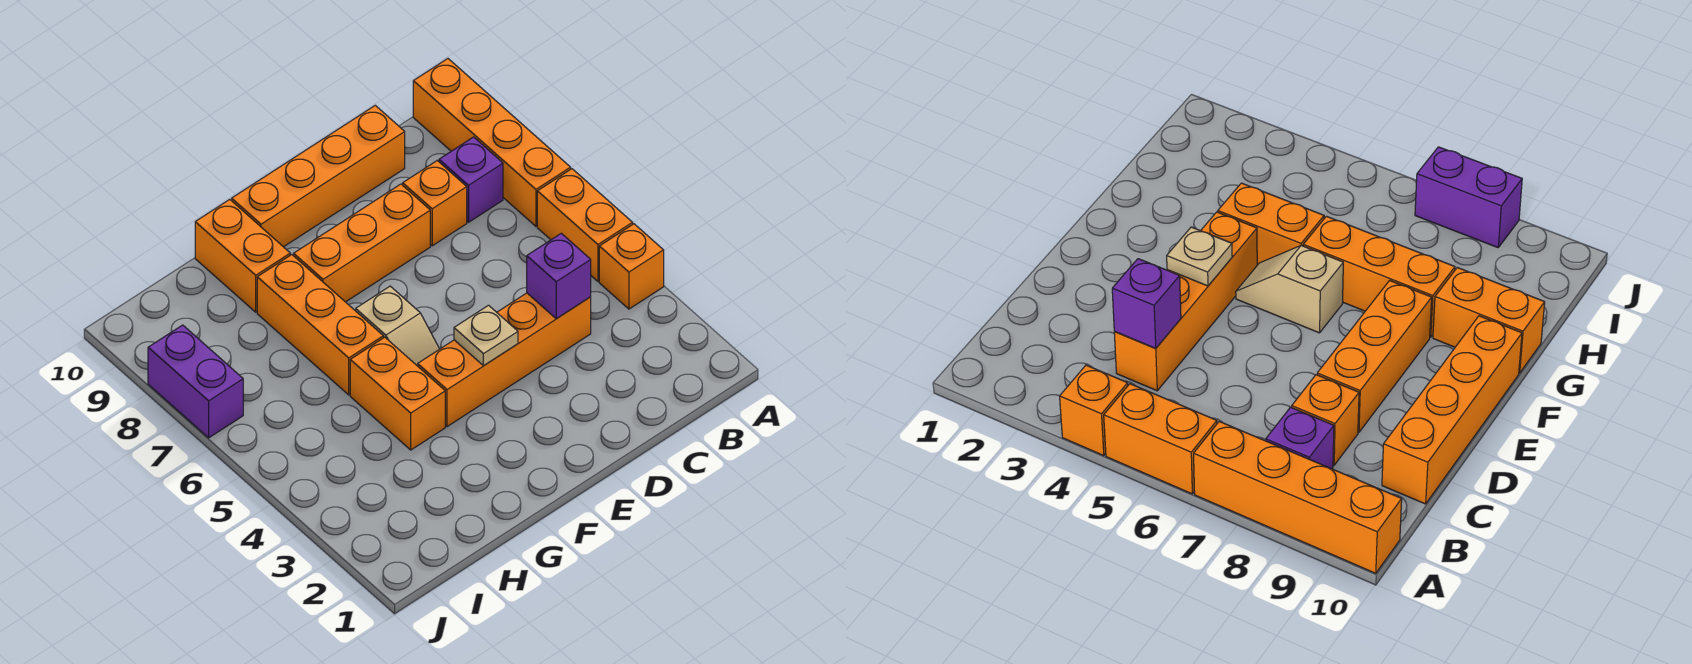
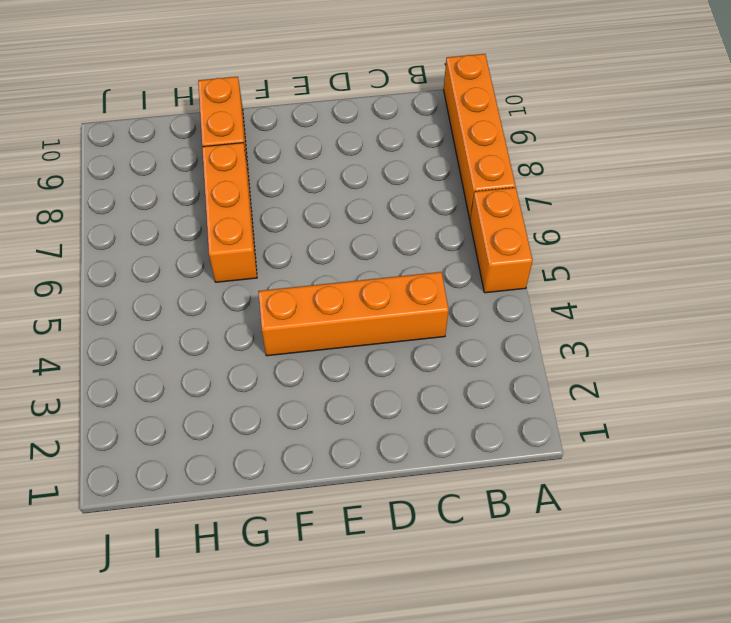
none -> orange brick A4 level 1
none -> purple brick B8 level 1
none -> orange brick C8 level 1

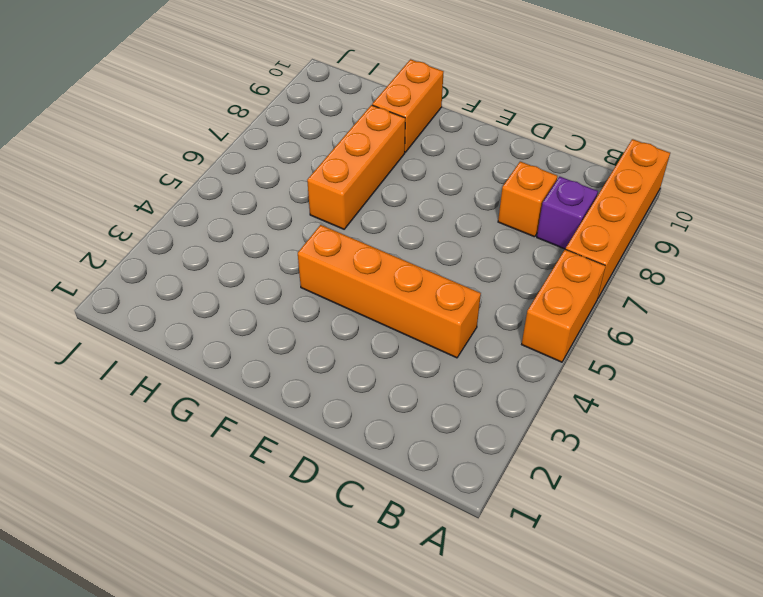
none -> orange brick A4 level 1
none -> orange brick C10:F10 level 1
none -> orange brick D8:F8 level 1

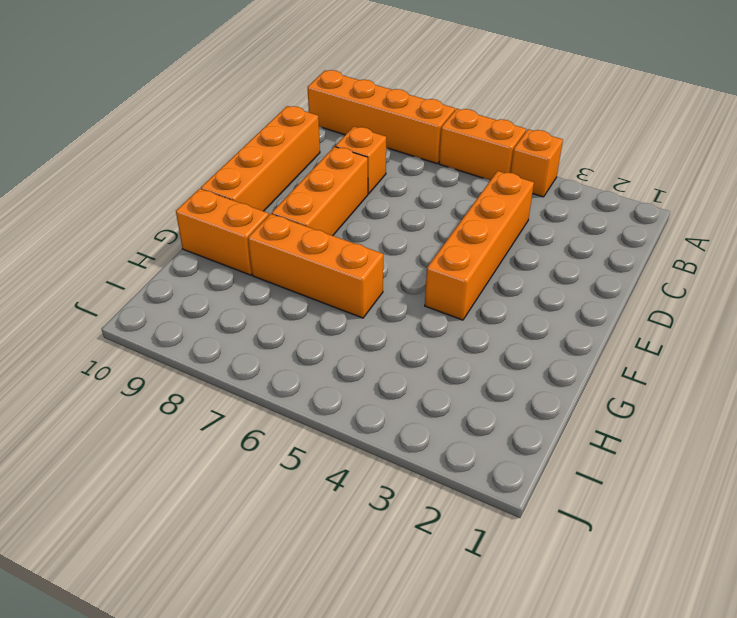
none -> purple brick B8 level 1
none -> tan slope F5:F6 level 1 top 6
none -> orange brick G4:G5 level 1

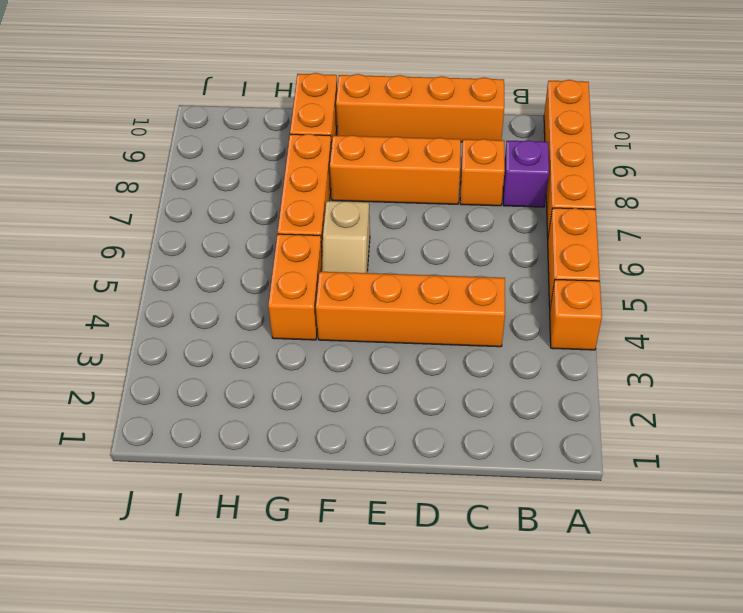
none -> purple brick J7:J8 level 1
none -> purple brick C4 level 2
none -> tan plate E4 level 2

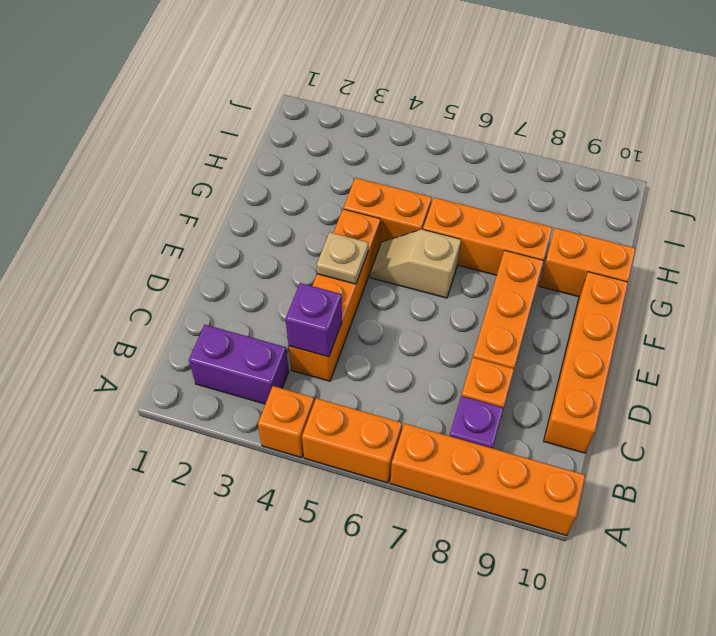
purple brick B2:B3 level 1 -> purple brick J7:J8 level 1

